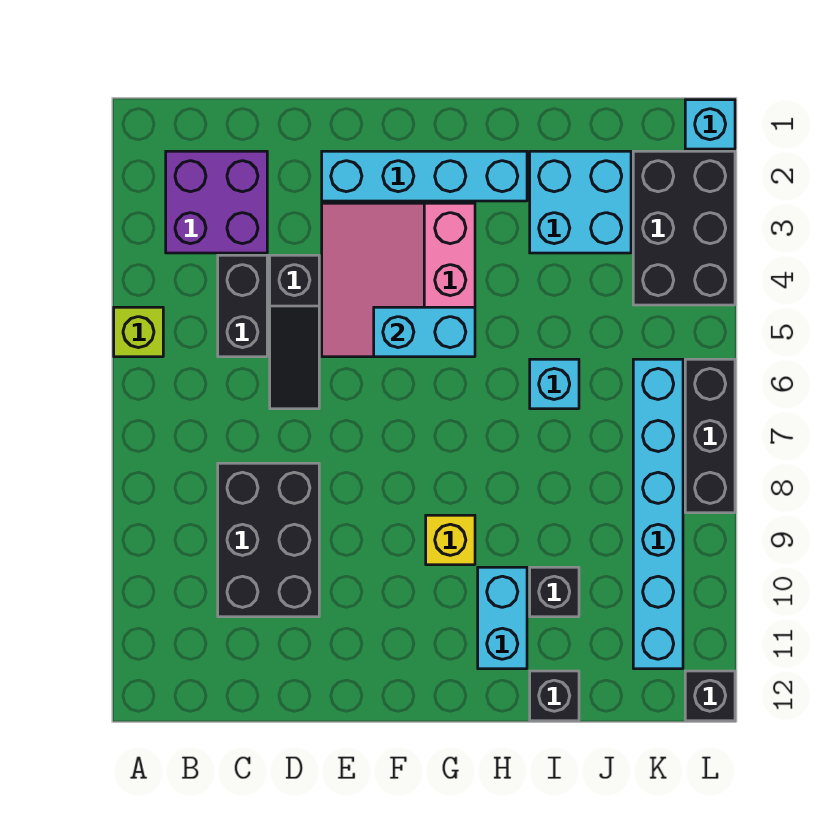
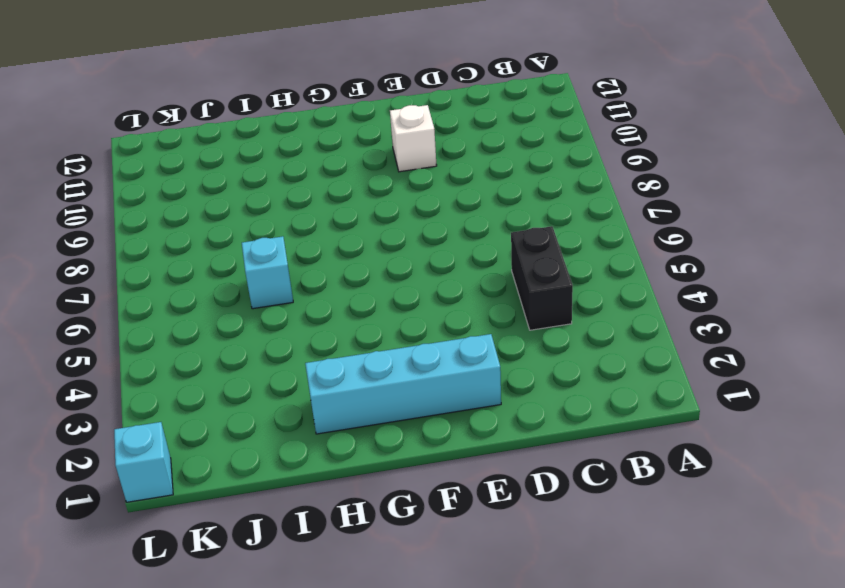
white brick E10 level 1 -> none
none -> lime brick A5 level 1
none -> purple brick B2:C3 level 1
none -> black brick C8:D10 level 1

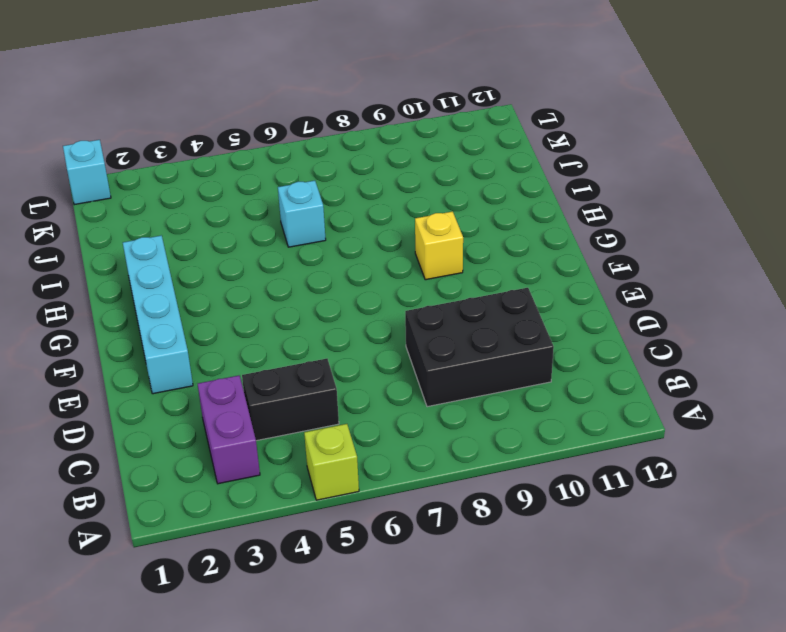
purple brick B3:C3 level 1 -> purple brick B2:C3 level 1
none -> black slope D4:D6 level 1 top 4
none -> pink slope E3:G5 level 1 top G
none -> cyan brick H10:H11 level 1

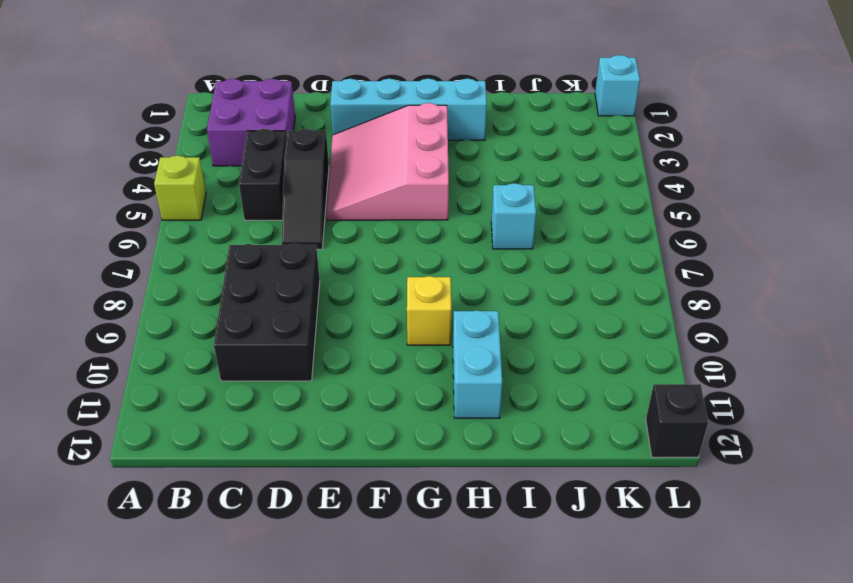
none -> cyan brick I2:J3 level 1
none -> black brick I10 level 1
none -> black brick I12 level 1

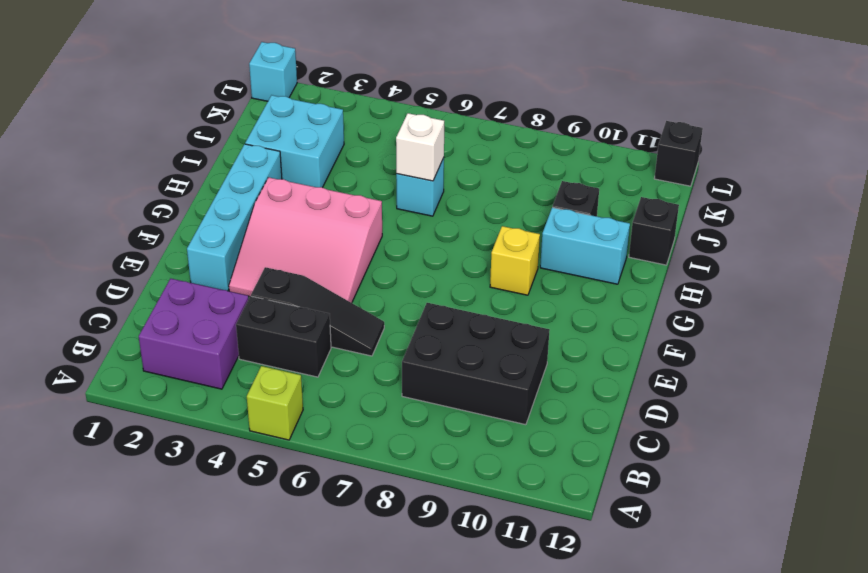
white brick I6 level 2 -> none
none -> black brick K2:L4 level 1
none -> cyan brick K6:K11 level 1
none -> black brick L6:L8 level 1

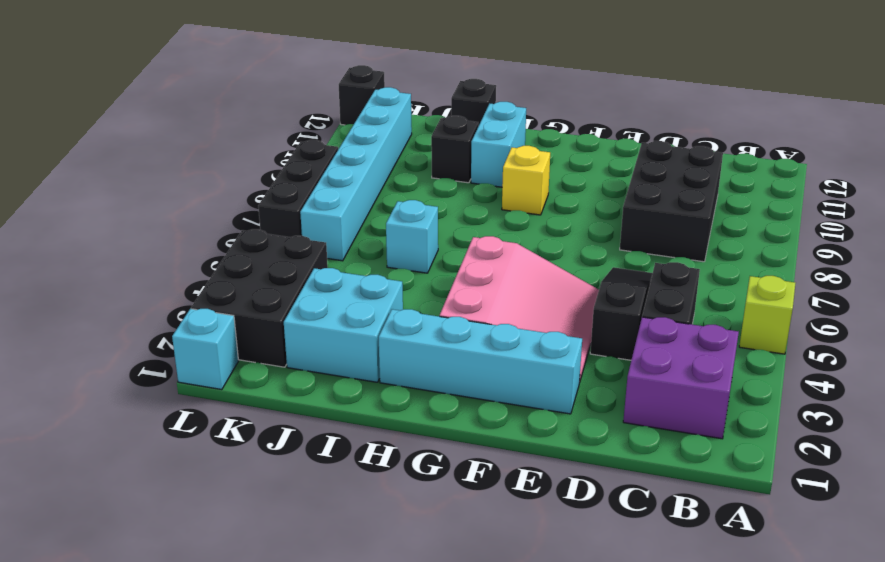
none -> cyan brick F5:G5 level 2

